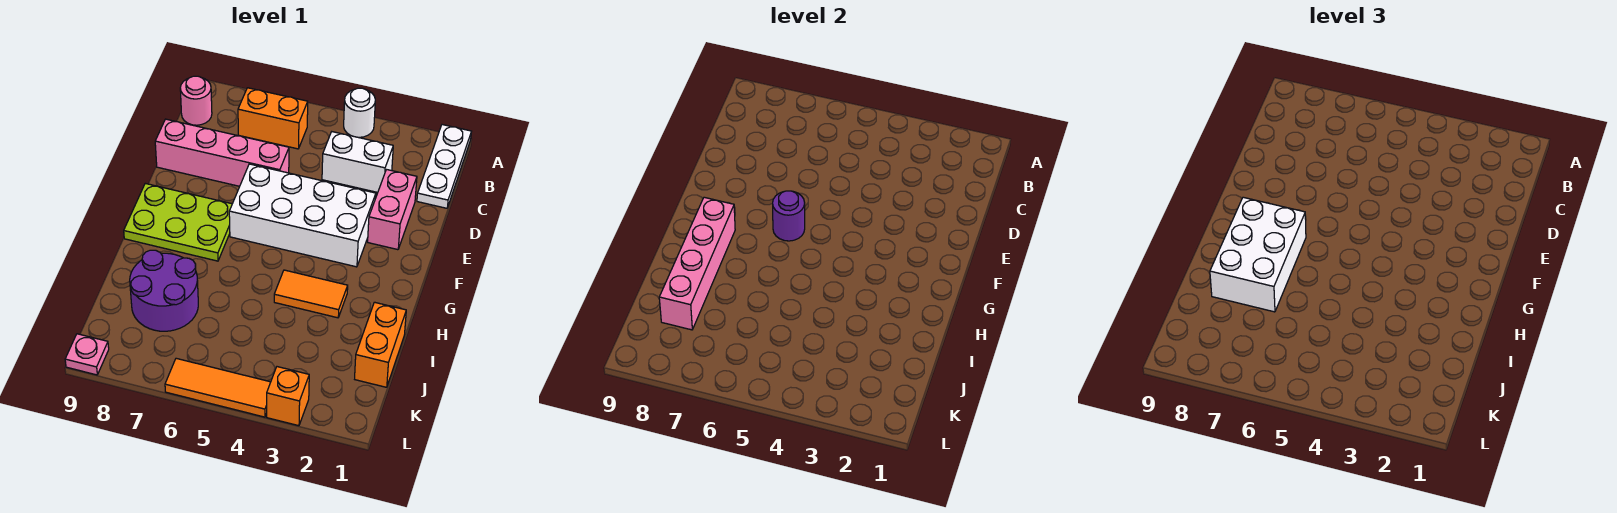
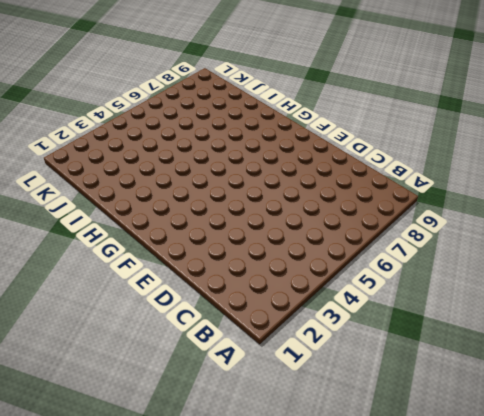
none -> white plate A1:C1 level 1
none -> white round brick A4 level 1
none -> orange brick B6:B7 level 1

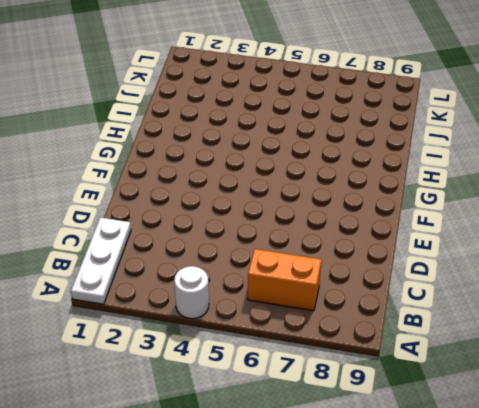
none -> pink round brick B9 level 1
none -> white brick C3:C4 level 1
none -> pink brick D2:E2 level 1

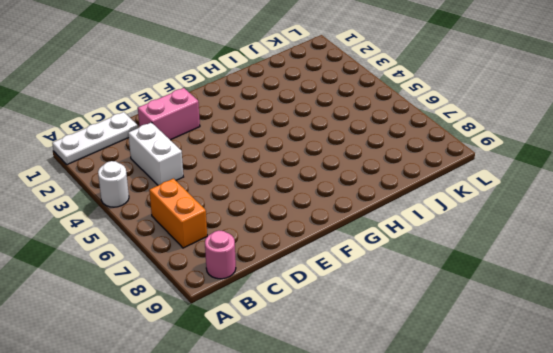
none -> pink brick D6:D9 level 1
none -> white brick E3:F6 level 1
none -> lime plate F7:G9 level 1

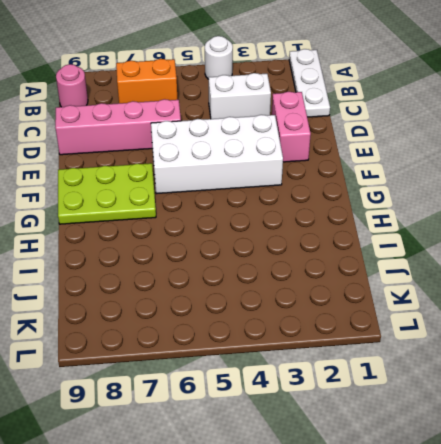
none -> orange tile H3:H4 level 1
none -> orange brick I1:J1 level 1
none -> purple round brick I7:J8 level 1

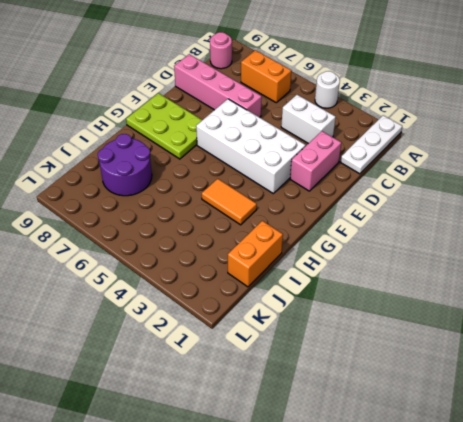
none -> orange brick L3 level 1
none -> orange tile L4:L6 level 1
none -> pink plate L9 level 1

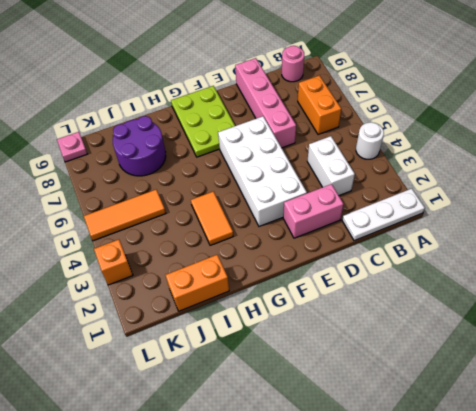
orange tile J5:L5 level 1 -> orange tile L4:L6 level 1
none -> purple round brick F6 level 2
none -> pink brick G8:J8 level 2
none -> white brick G7:I8 level 3

